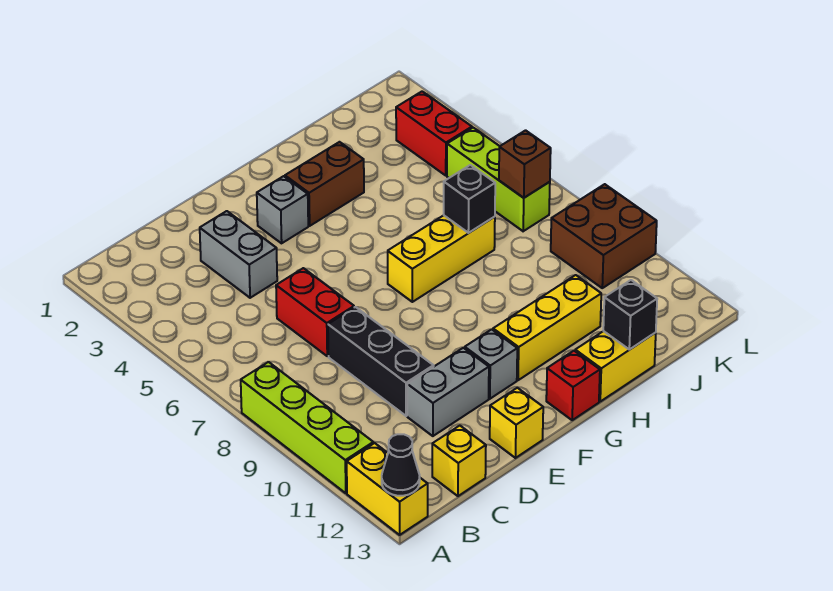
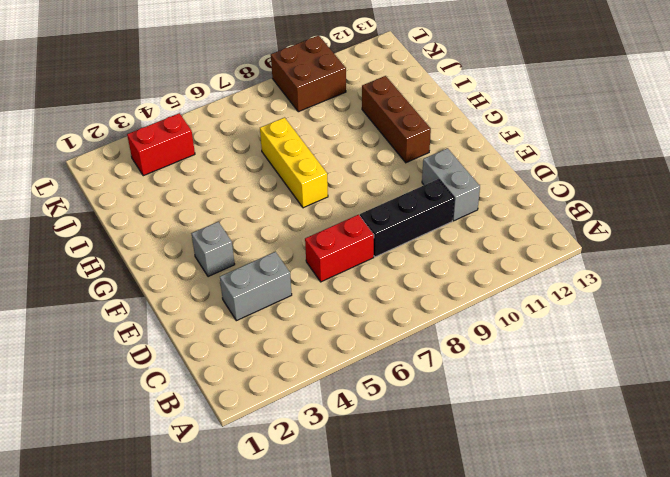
brown brick G11:I11 level 1 -> yellow brick G11:I11 level 1
none -> lime brick A8:A11 level 1
none -> yellow brick A12:A13 level 1
none -> yellow brick C13 level 1

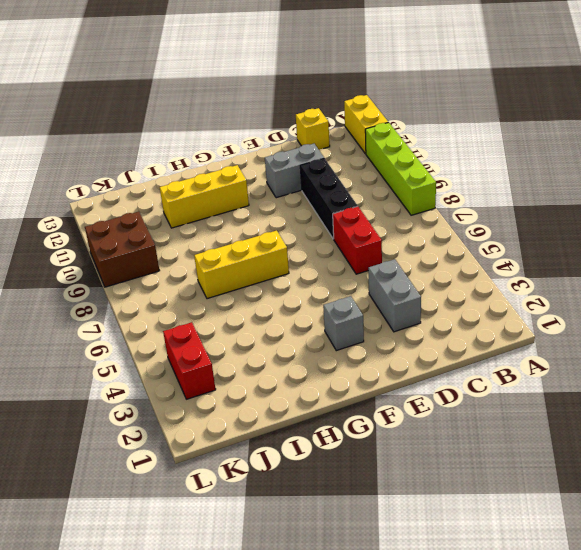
none -> yellow brick E13 level 1
none -> grey brick F11 level 1
none -> brown brick G3:H3 level 1

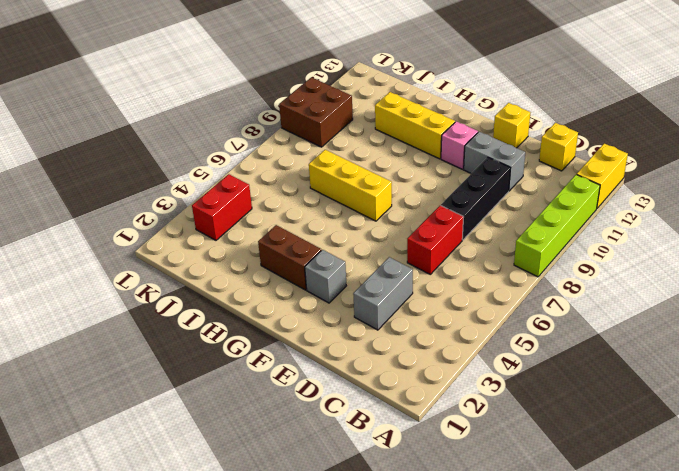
pink brick F11 level 1 -> grey brick F11 level 1
none -> red brick G13 level 1
none -> yellow brick H13:I13 level 1
none -> lime brick K5:K7 level 1

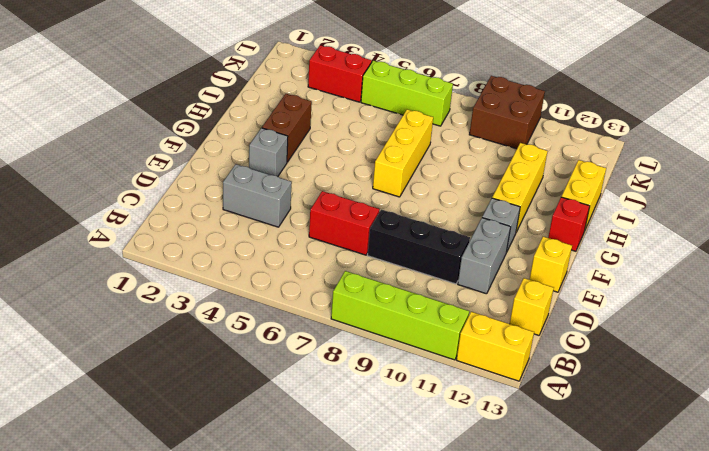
none -> black cone A13 level 2
none -> black brick I7 level 2
none -> black brick I13 level 2

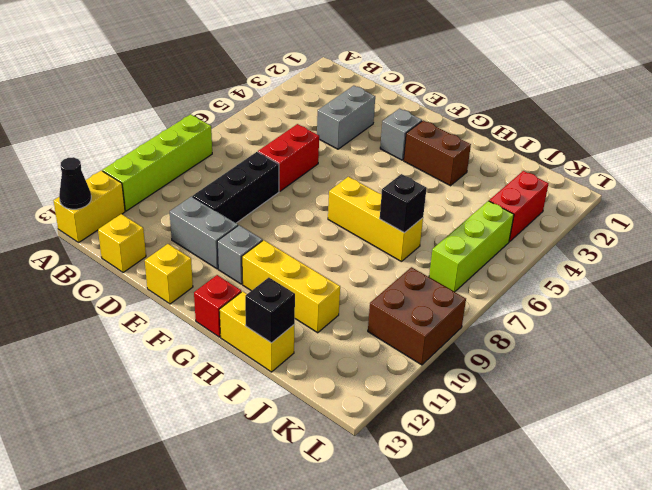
none -> brown brick K7 level 2

